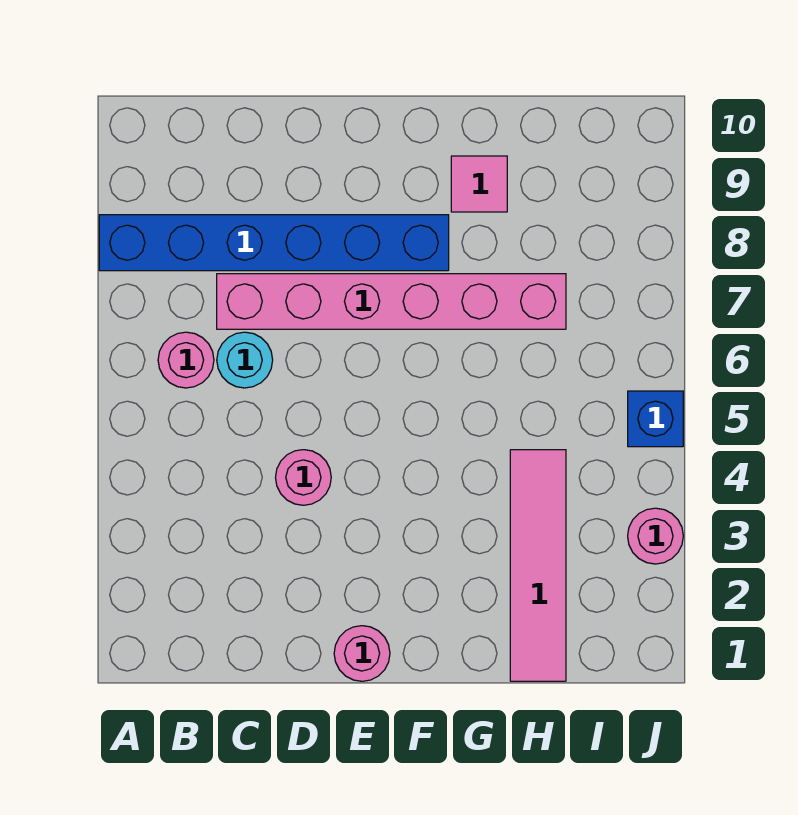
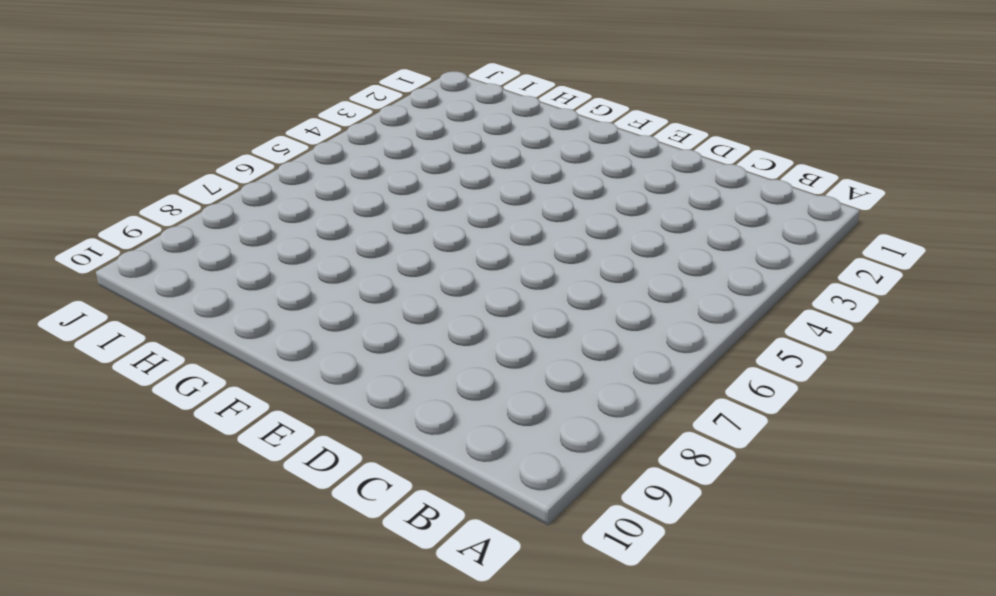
none -> blue brick A8:F8 level 1
none -> pink round brick B6 level 1

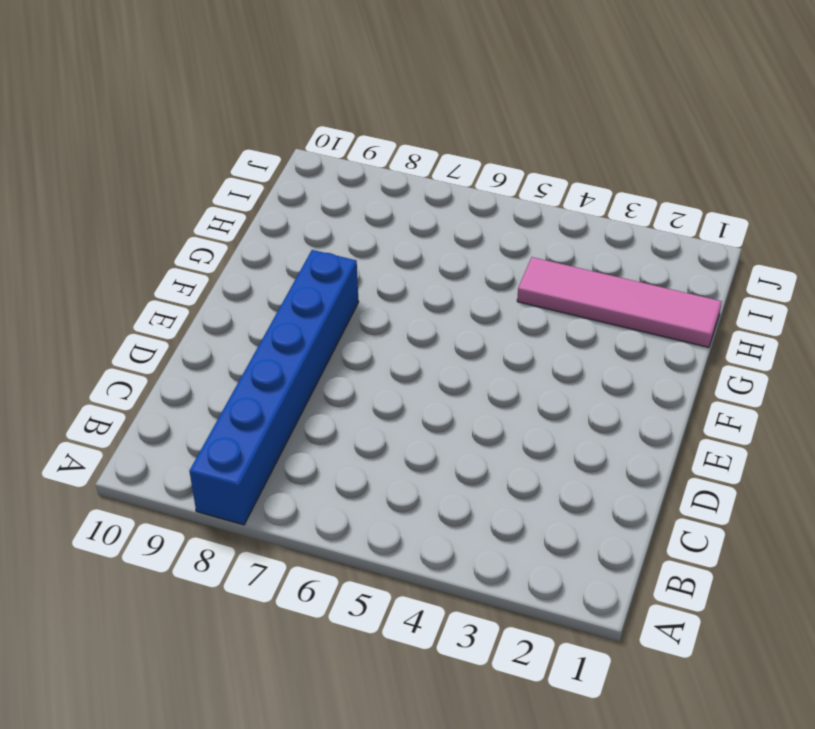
none -> pink round brick B6 level 1
none -> cyan round brick C6 level 1

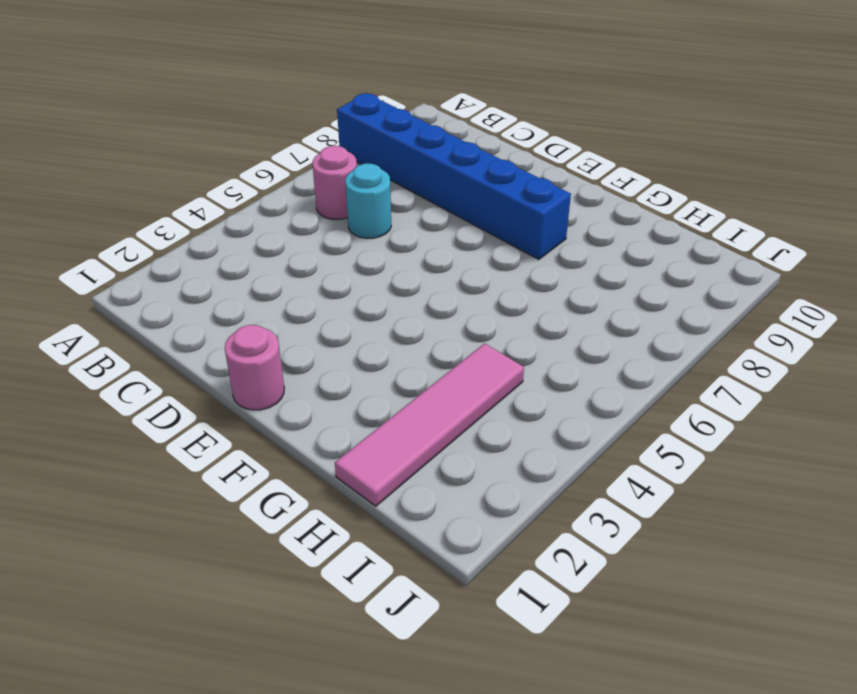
none -> pink brick C7:H7 level 1
none -> pink round brick D4 level 1

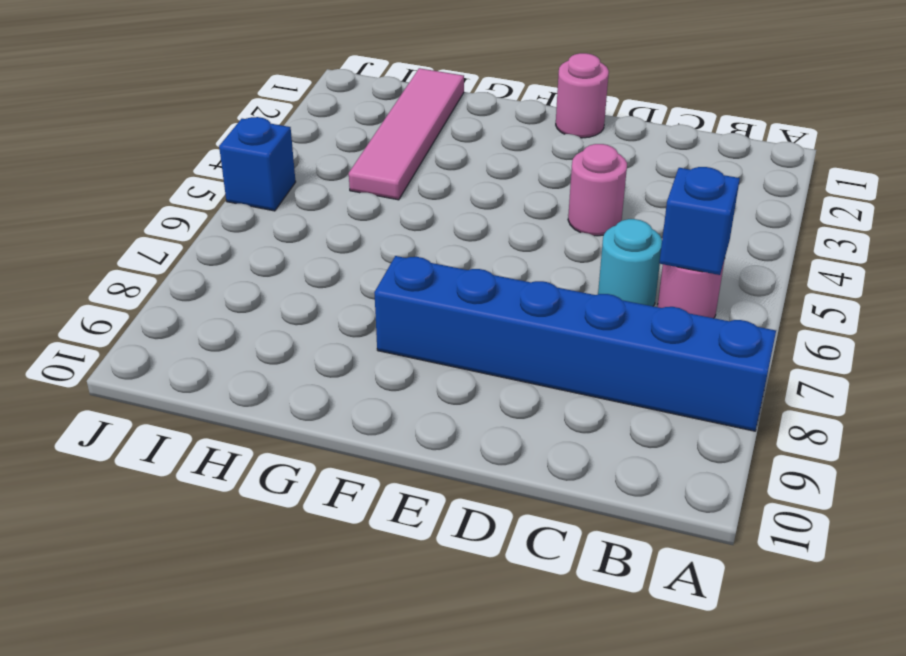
blue brick B6 level 2 -> none
none -> pink brick C7:H7 level 1
none -> pink tile G9 level 1

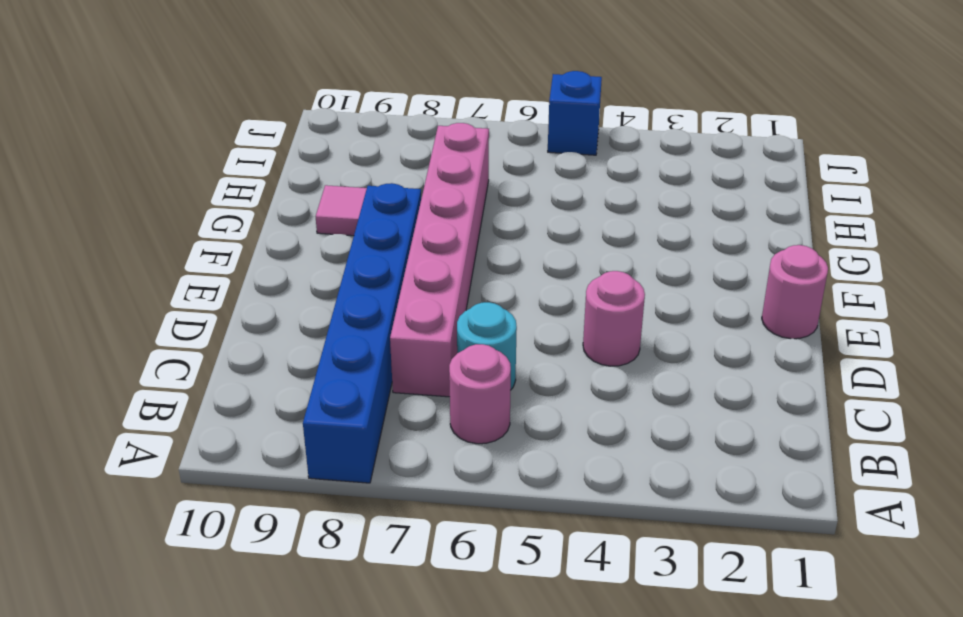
none -> pink tile H1:H4 level 1
none -> pink round brick J3 level 1

